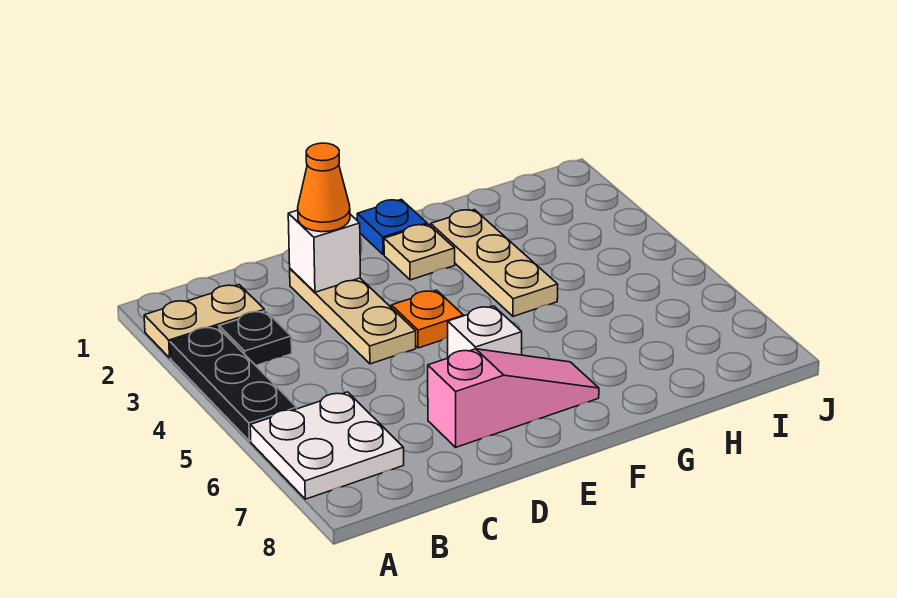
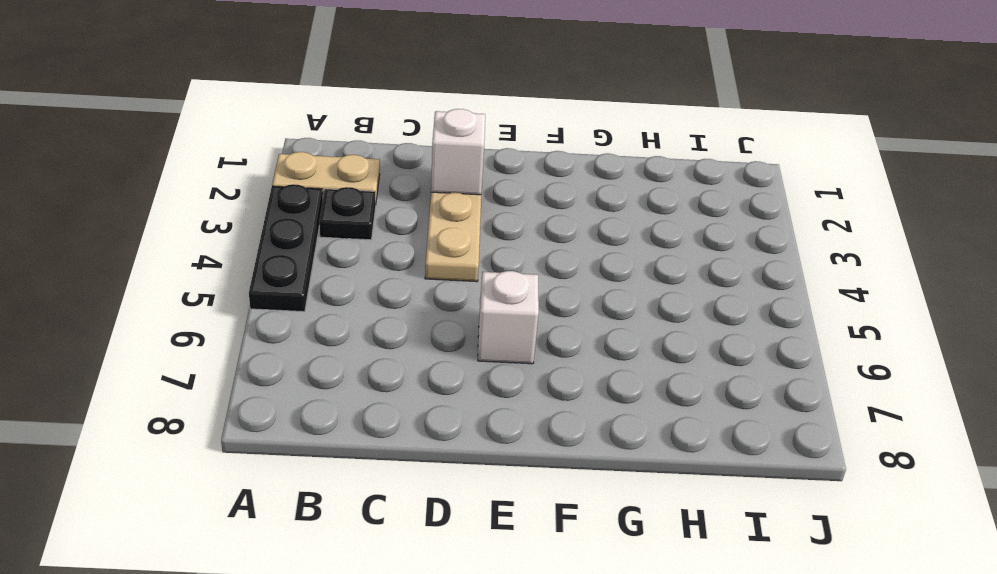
none -> white plate A6:B7 level 1
none -> pink slope D7:F7 level 1 top D
none -> orange plate E4 level 1

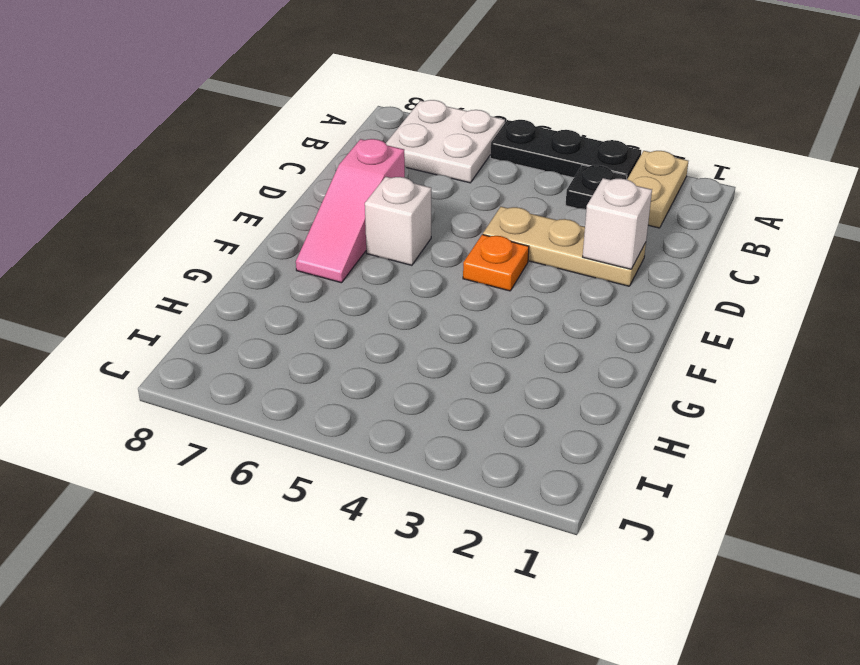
none -> blue plate F1 level 1
none -> tan plate F2 level 1
none -> tan plate G2:G4 level 1

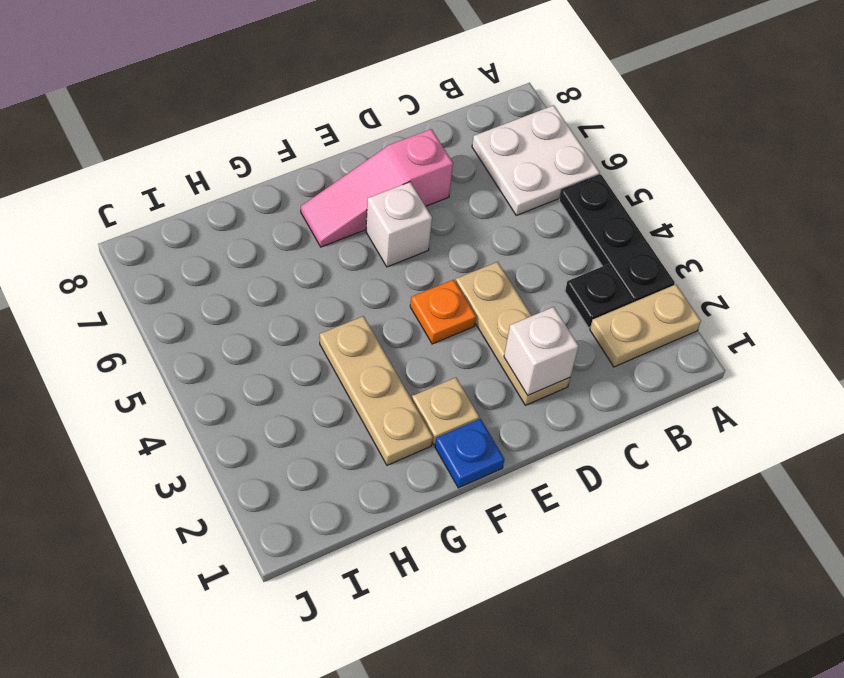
none -> orange cone D2 level 3

